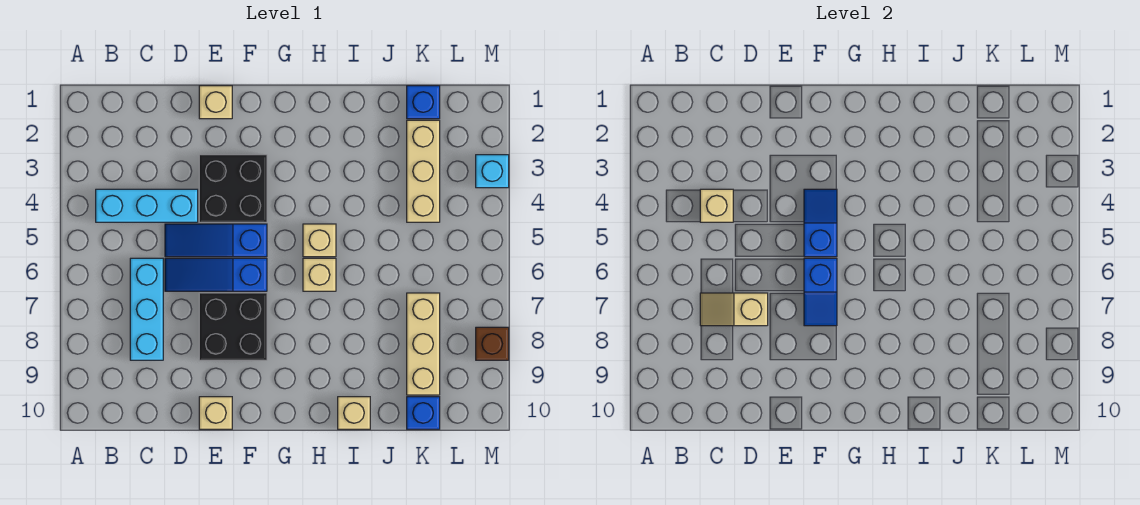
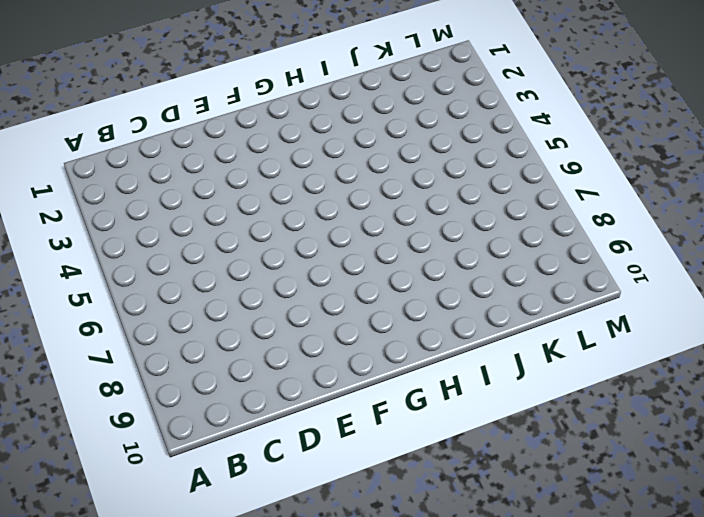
none -> cyan brick B4:D4 level 1
none -> cyan brick C6:C8 level 1
none -> blue slope D5:F5 level 1 top F

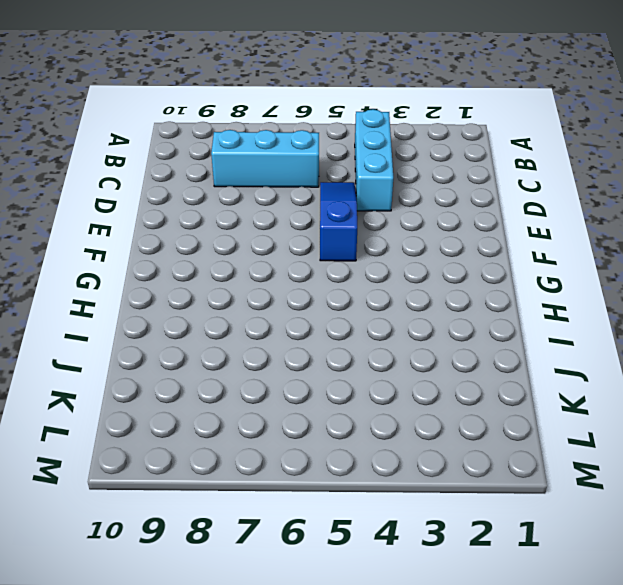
none -> blue slope D6:F6 level 1 top F
none -> tan brick E1 level 1
none -> black brick E3:F4 level 1

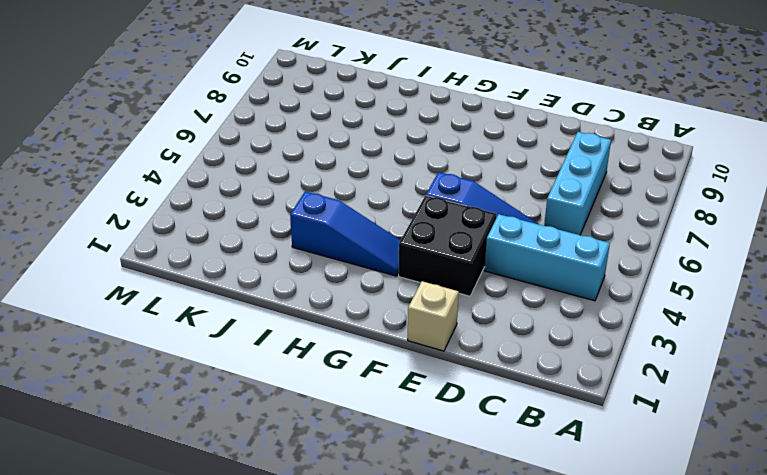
blue slope G3:I3 level 1 top I -> blue slope D6:F6 level 1 top F
none -> black brick E7:F8 level 1
none -> tan brick E10 level 1
none -> tan brick H5 level 1

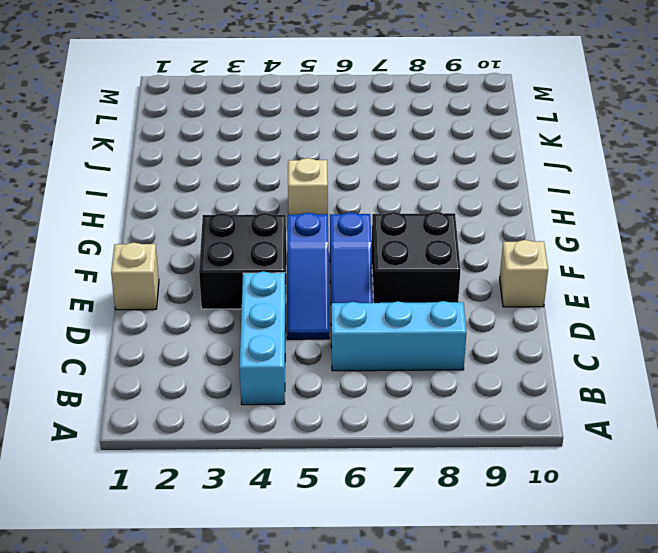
none -> tan brick H6 level 1
none -> tan brick I10 level 1
none -> blue brick K1 level 1

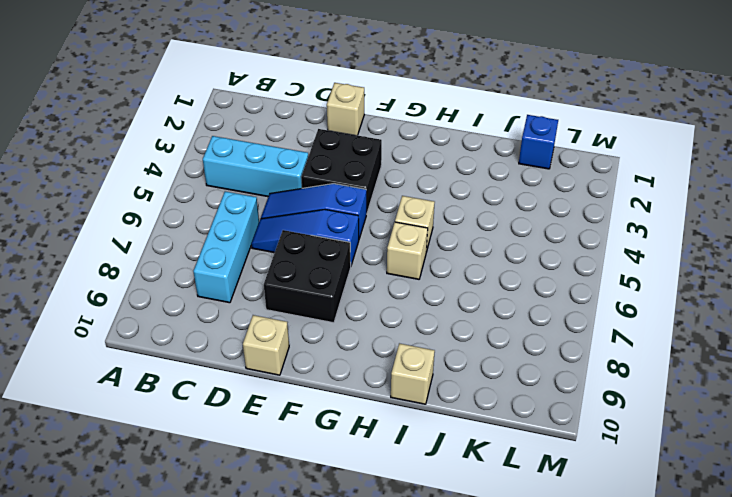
none -> tan brick K2:K4 level 1
none -> tan brick K7:K9 level 1
none -> blue brick K10 level 1

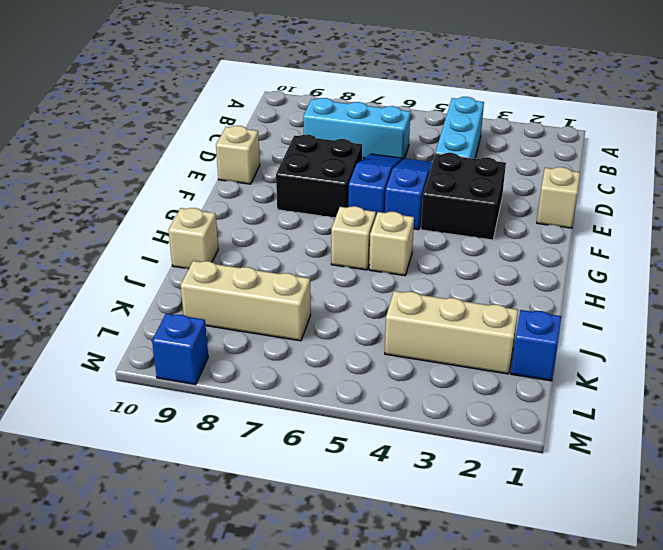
blue brick M9 level 1 -> blue brick K10 level 1
none -> cyan brick M3 level 1
none -> brown brick M8 level 1
none -> tan brick C4 level 2

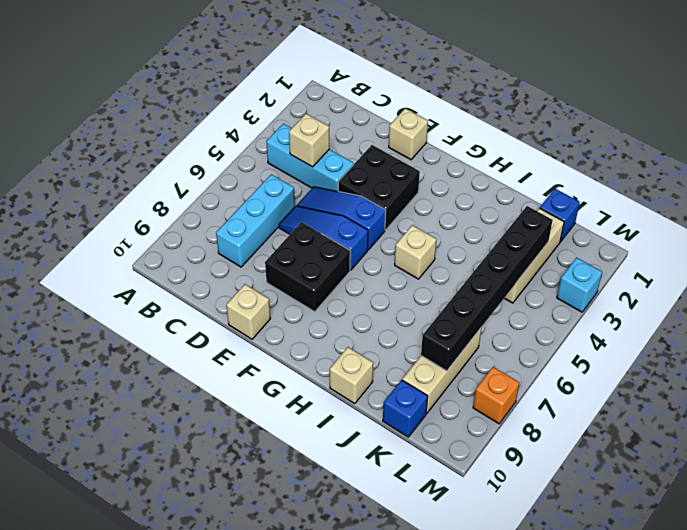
black brick K3:K8 level 2 -> none
orange brick M8 level 1 -> brown brick M8 level 1
none -> tan brick H6 level 1
none -> tan slope C7:D7 level 2 top D
none -> blue slope F4:F5 level 2 top 5

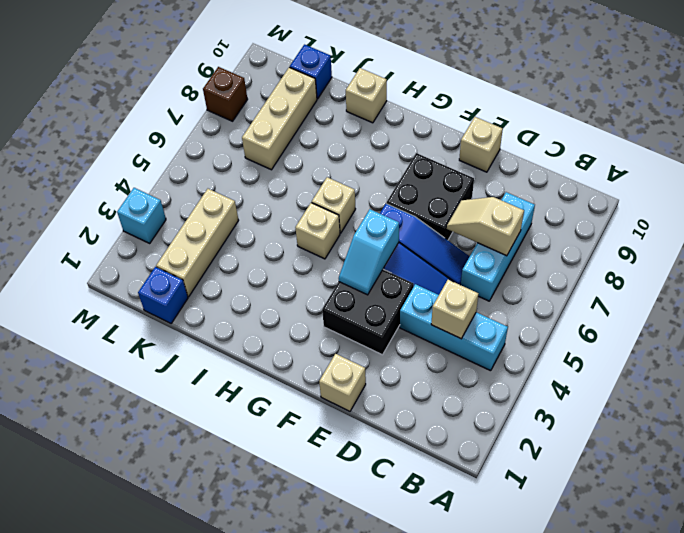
tan slope C7:D7 level 2 top C -> tan slope C7:D7 level 2 top D
cyan slope F4:F5 level 2 top 5 -> blue slope F4:F5 level 2 top 5
none -> blue slope F6:F7 level 2 top 6

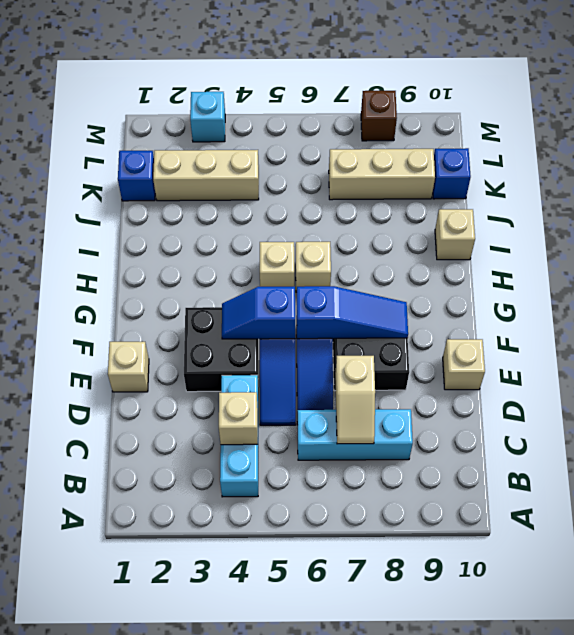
blue slope F6:F8 level 2 top 6 -> blue slope F6:F7 level 2 top 6

